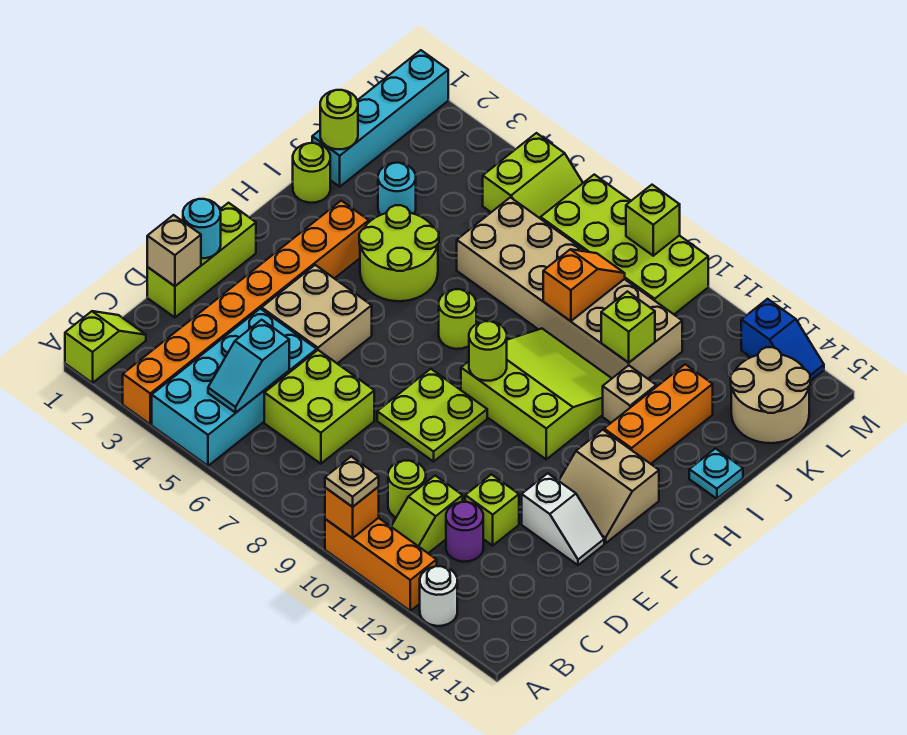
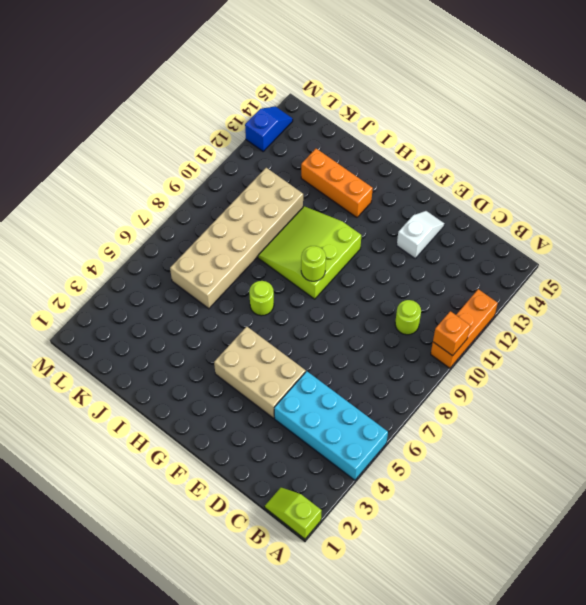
tan brick E4:G5 level 1 -> tan brick E4:F5 level 1
none -> orange brick A3:H3 level 1
none -> white round brick A13 level 1
none -> lime slope B11:C11 level 1 top C
none -> lime brick C6:D7 level 1

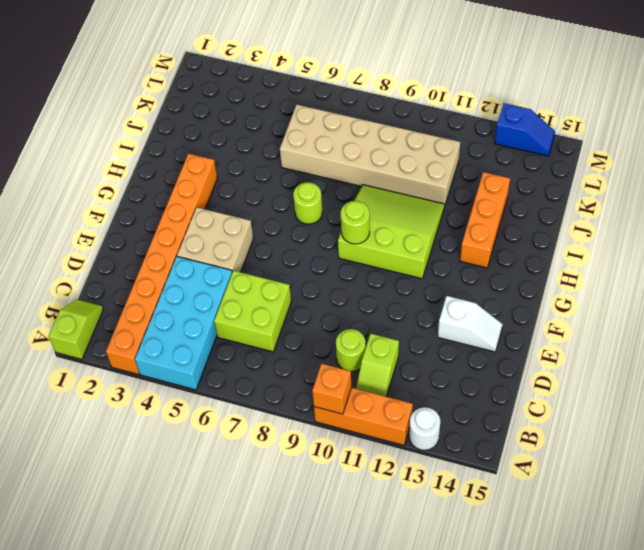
none -> purple round brick C12 level 1
none -> lime brick D1:F1 level 1
none -> lime brick D12 level 1
none -> lime plate E8:F9 level 1

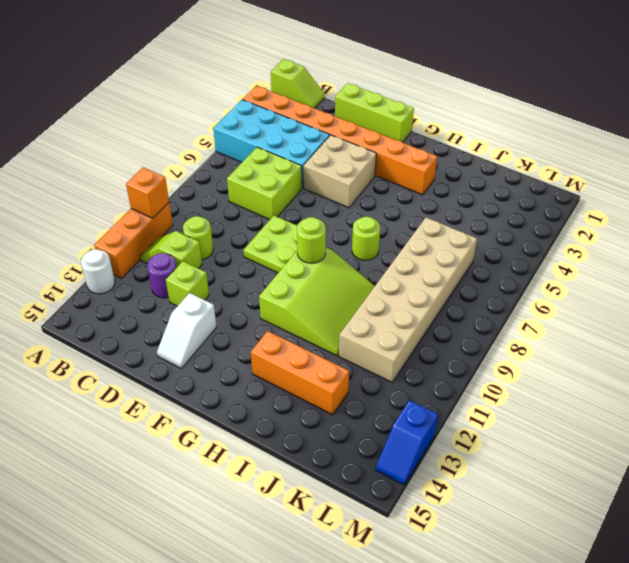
none -> tan slope F13:G14 level 1 top G
none -> lime round brick H4:I5 level 1
none -> lime round brick I1 level 1
none -> tan brick I12 level 1

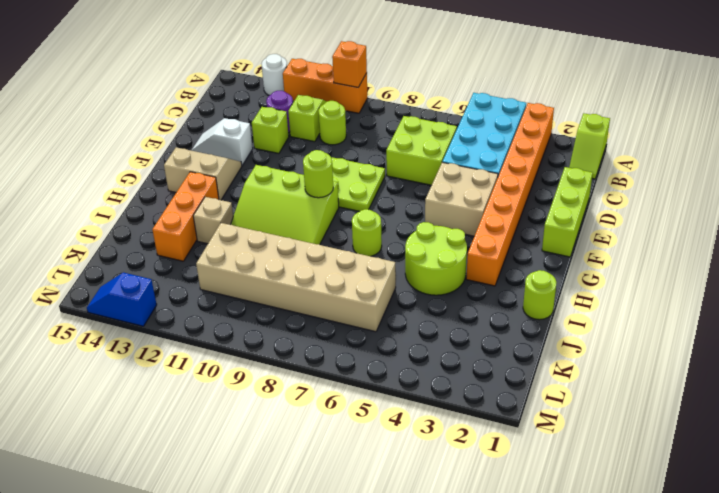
none -> cyan plate I15 level 1
none -> cyan brick J1:M1 level 1
none -> cyan round brick J3 level 1
none -> tan round brick K14:L15 level 1

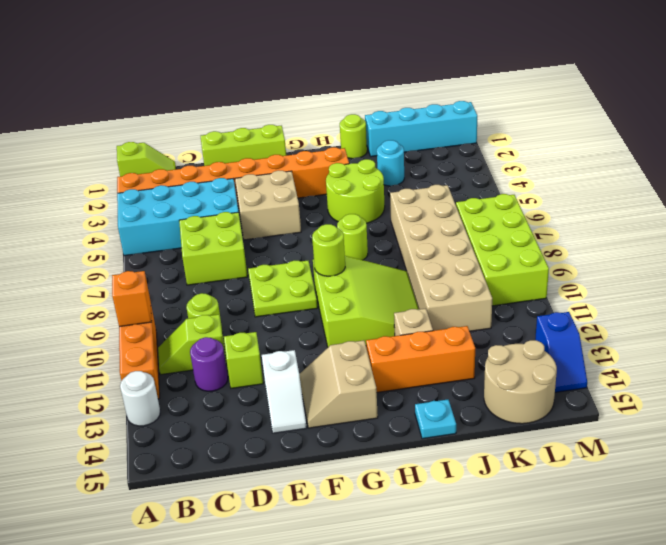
none -> lime slope L5:M6 level 1 top 5
none -> cyan slope B5:C5 level 2 top C
none -> tan brick D1 level 2
none -> cyan round brick E1 level 2

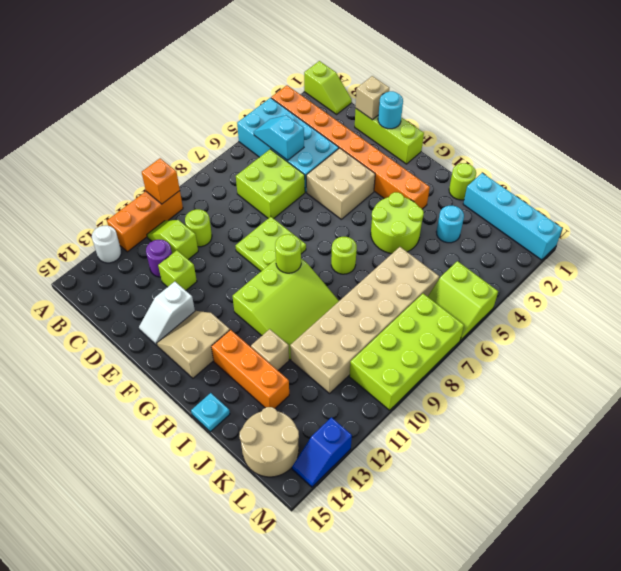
none -> lime round brick J1 level 2
none -> orange slope J9:K9 level 2 top J
none -> lime brick J11 level 2
none -> lime brick M9 level 2

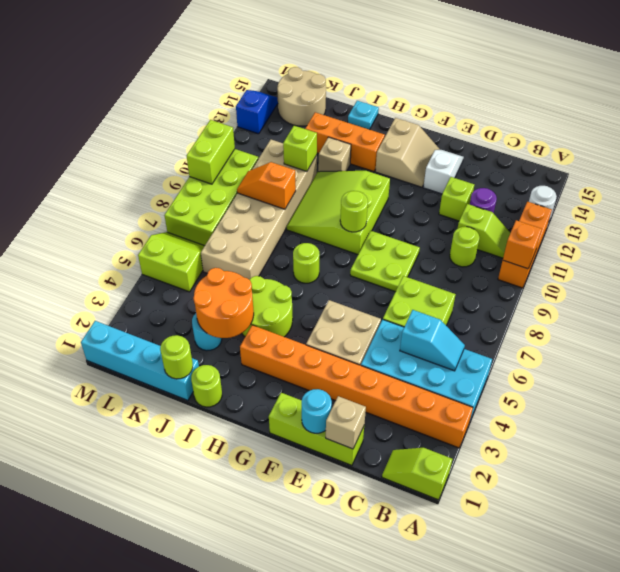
orange round brick I3:J4 level 2 -> none
lime brick M9:M10 level 2 -> lime brick M9 level 2
none -> tan plate A10 level 3

